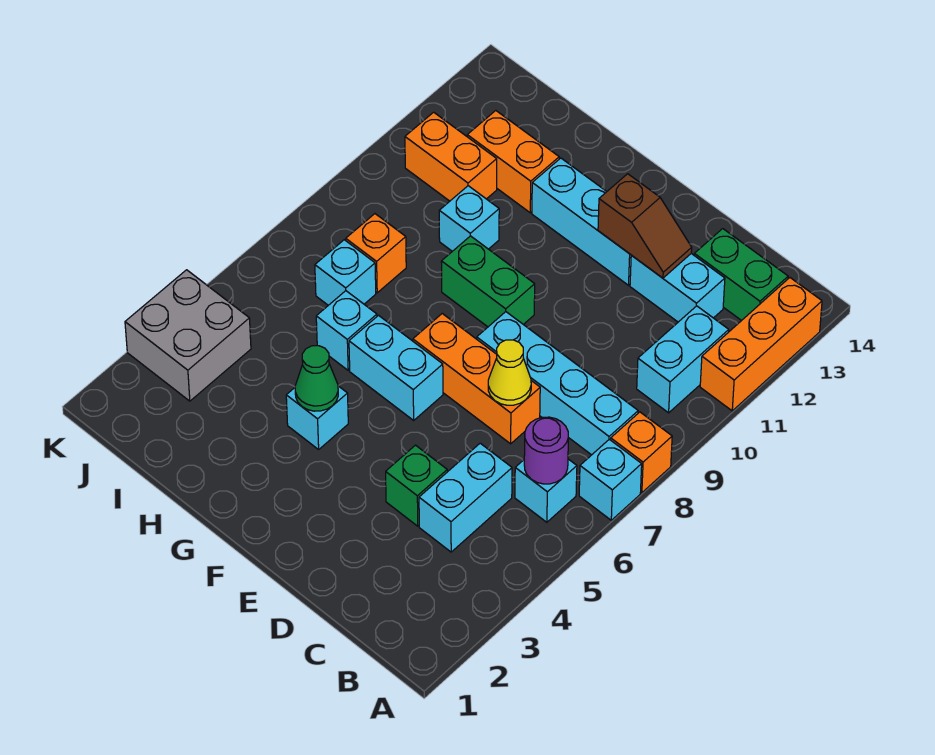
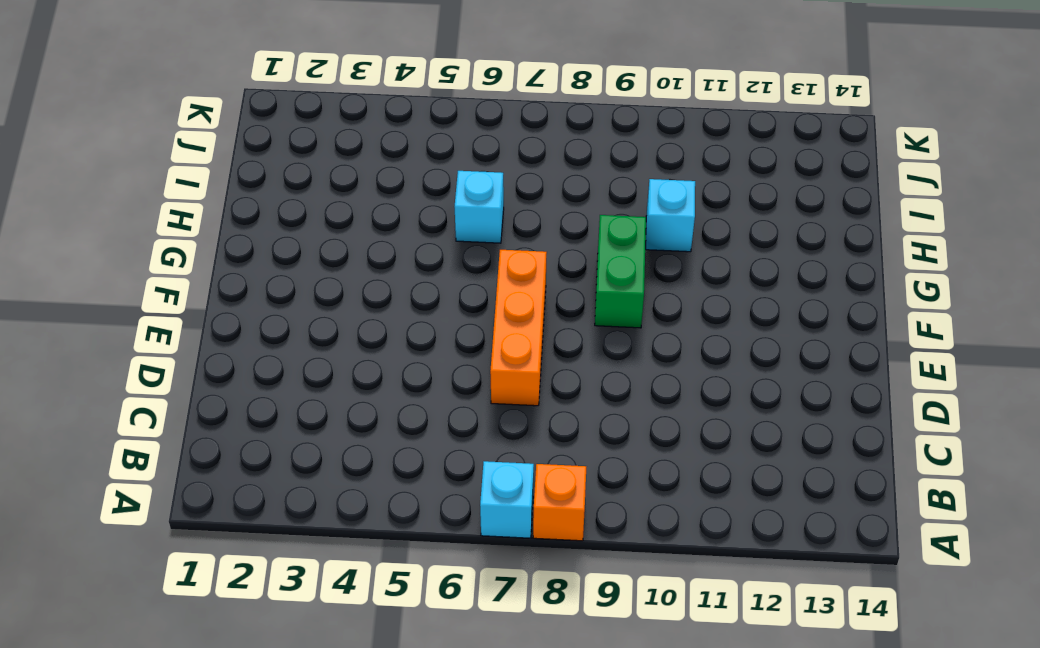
none -> orange brick A11:A13 level 1
none -> cyan brick B6 level 1
none -> cyan brick B8:E8 level 1

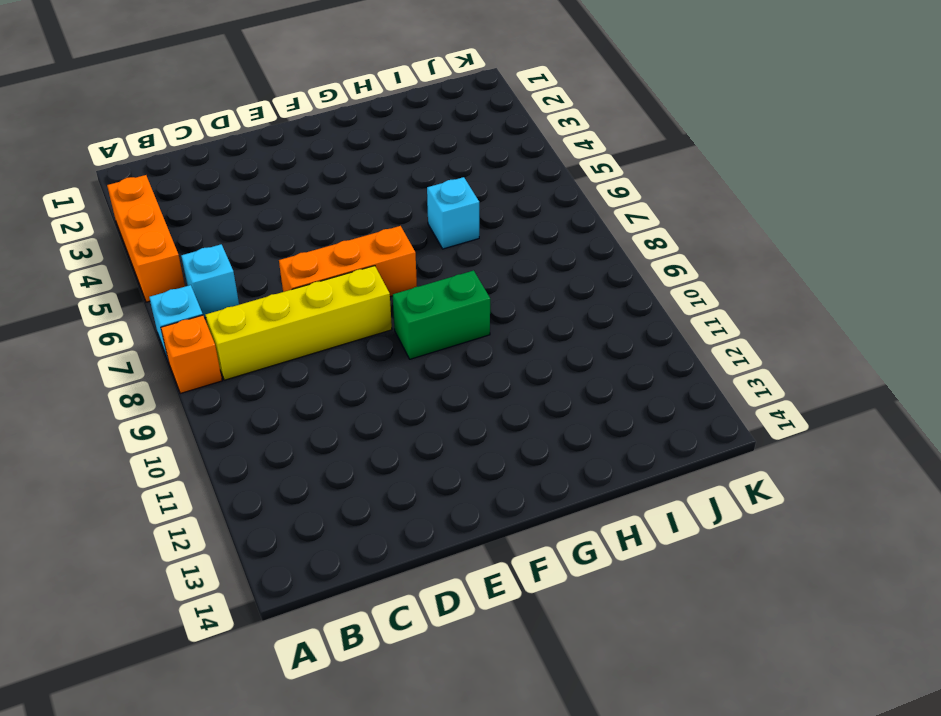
orange brick A3:A5 level 1 -> orange brick A11:A13 level 1
yellow brick B8:E8 level 1 -> cyan brick B8:E8 level 1
none -> cyan brick B10:B11 level 1
none -> green brick B13:C13 level 1
none -> cyan brick C4:C5 level 1

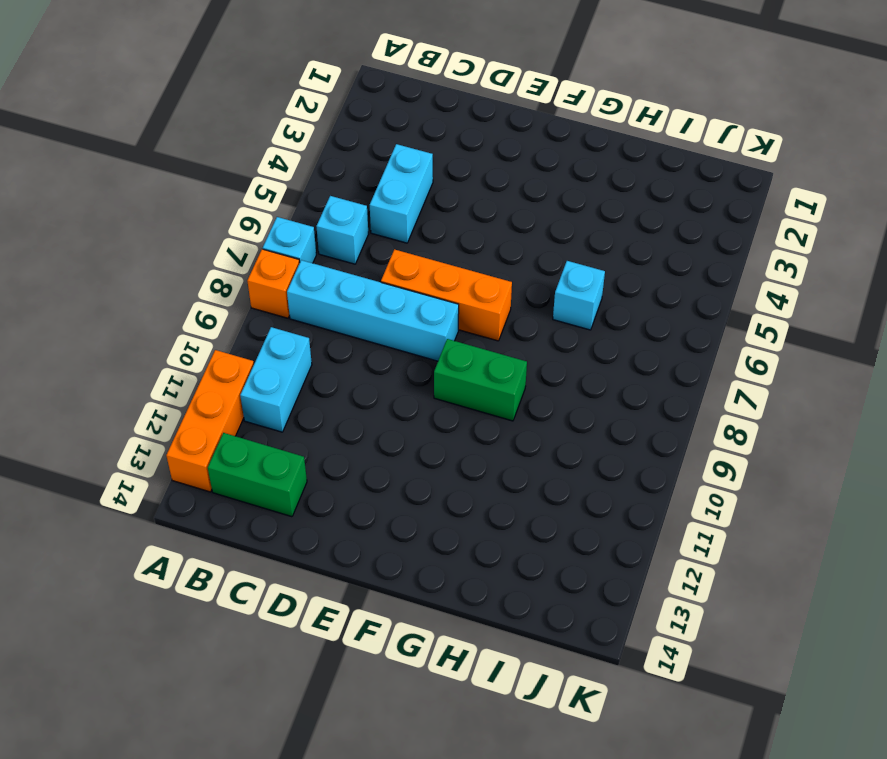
none -> cyan brick C12:D12 level 1
none -> green brick D4 level 1
none -> cyan brick E12:G12 level 1

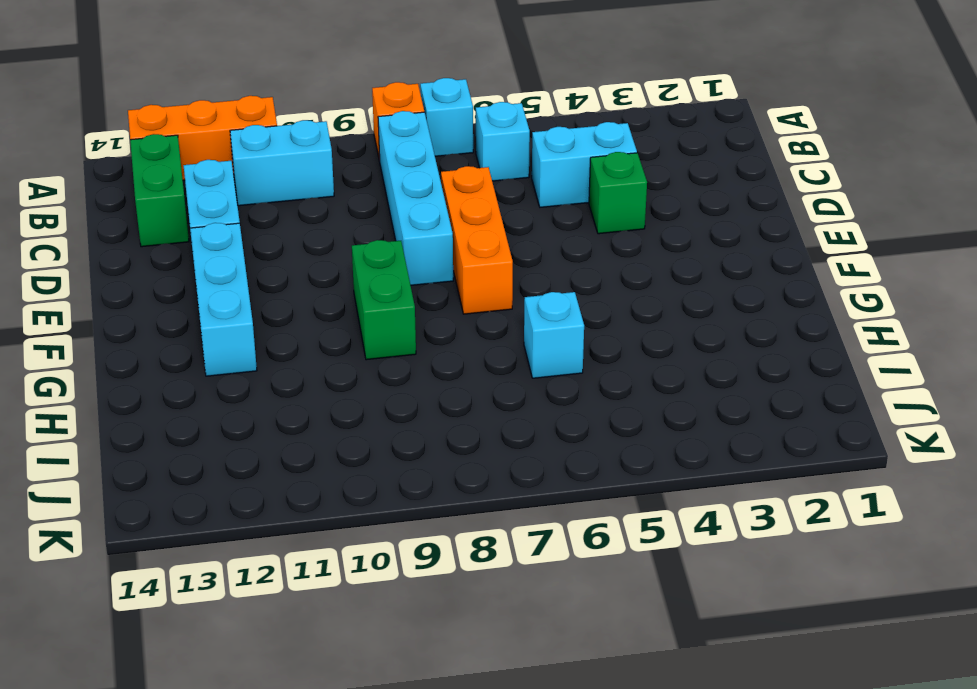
none -> cyan brick F6:G6 level 1
none -> cyan brick G4 level 1
none -> cyan brick H10 level 1

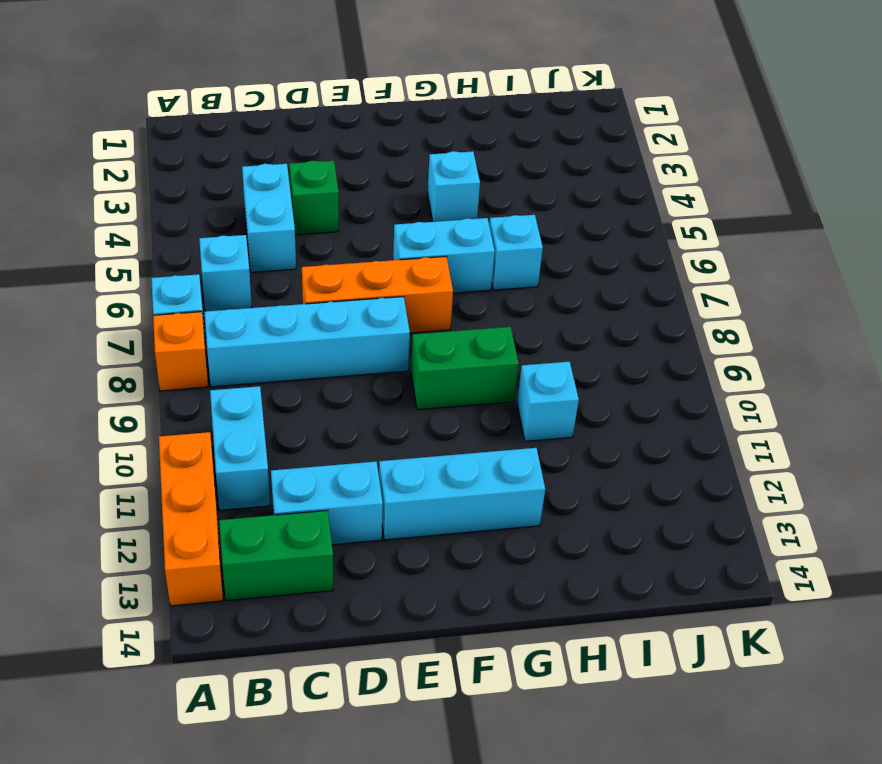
none -> orange brick H12:I12 level 1
none -> cyan brick I7 level 1
none -> orange brick I8 level 1

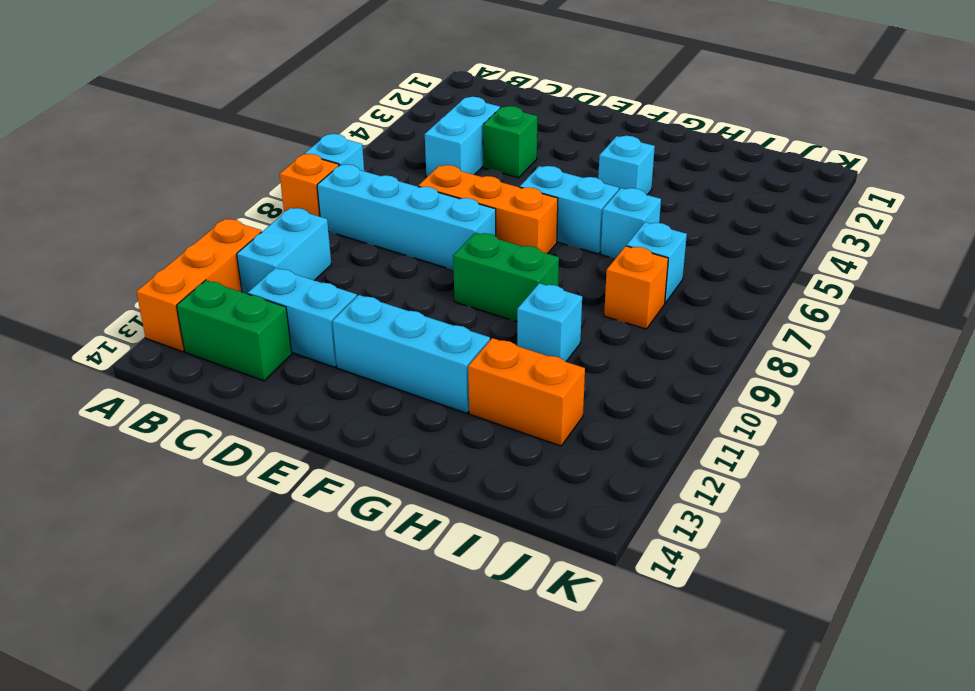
none -> cyan brick B6 level 1
none -> orange brick I11:J11 level 1
none -> grey brick J3:K4 level 1

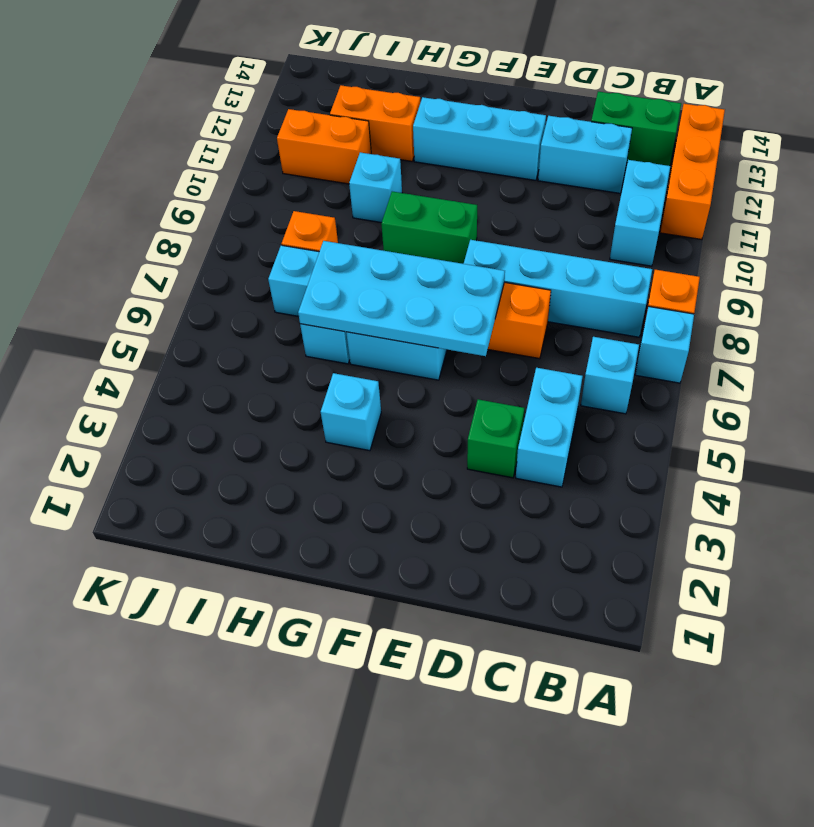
cyan plate E6:H7 level 2 -> none
none -> grey brick J3:K4 level 1
none -> purple round brick B6 level 2
none -> yellow cone D7 level 2

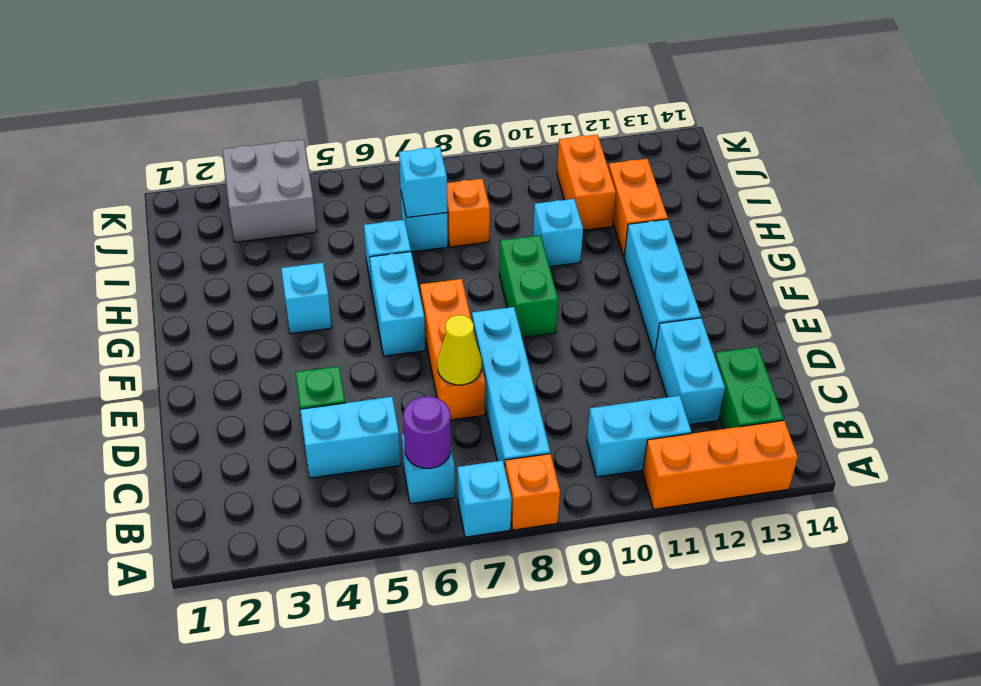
cyan brick I7 level 2 -> none
none -> brown slope D12:E12 level 2 top E
none -> green cone G4 level 2

